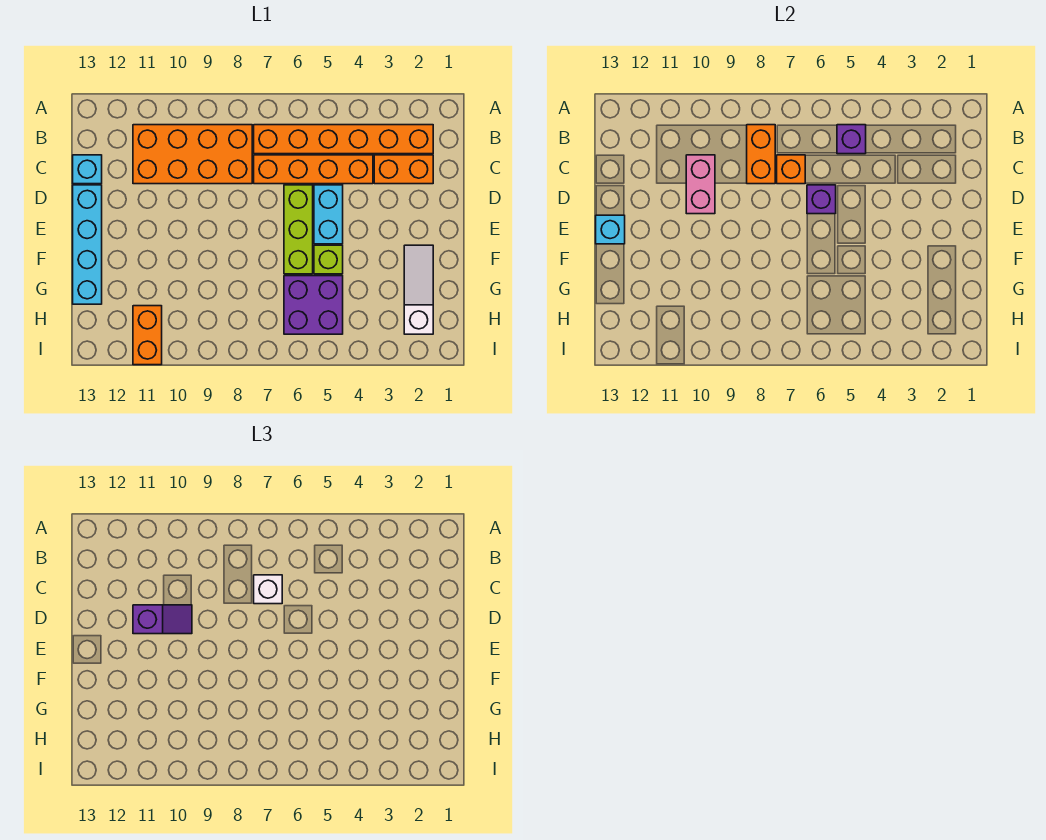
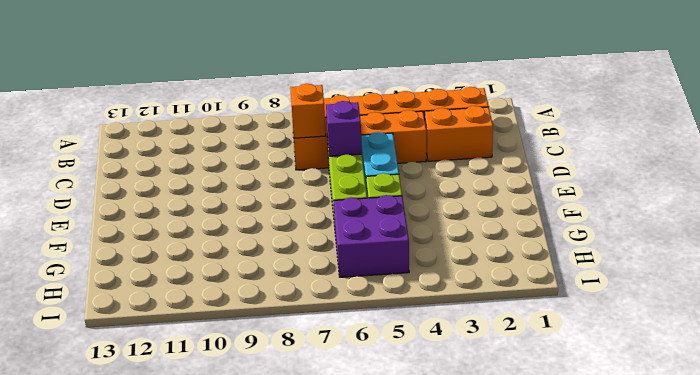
none -> orange brick B8:C11 level 1
none -> cyan brick C13 level 1
none -> cyan brick D13:G13 level 1

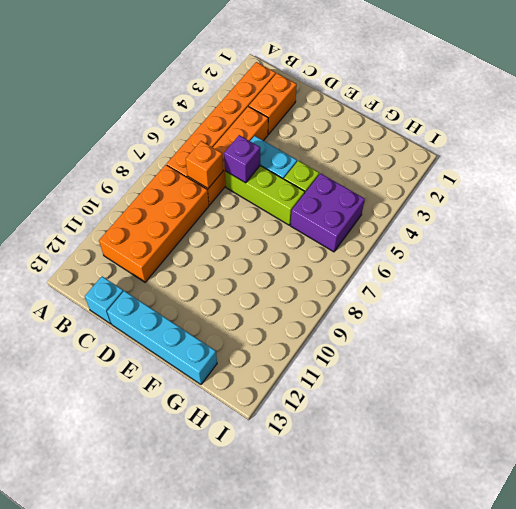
none -> white slope F2:H2 level 1 top H
none -> orange brick H11:I11 level 1
none -> purple brick B5 level 2

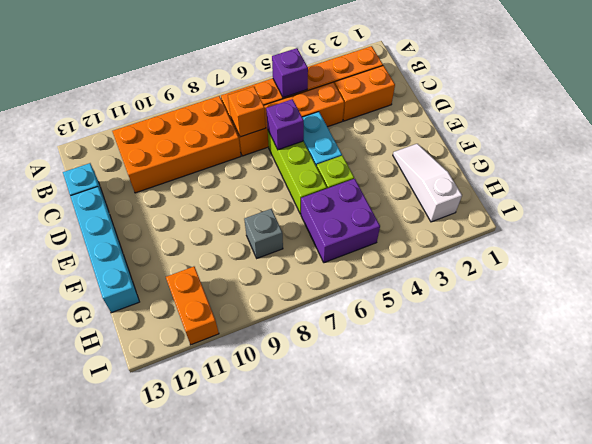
grey brick G8 level 1 -> none
none -> orange brick B8:C8 level 2
none -> pink brick C10:D10 level 2
none -> cyan brick E13 level 2

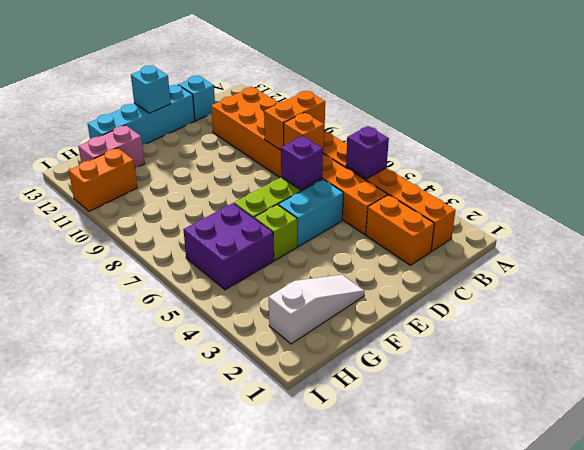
pink brick G12:H12 level 1 -> pink brick C10:D10 level 2
none -> white brick C7 level 3
none -> purple slope D10:D11 level 3 top 11

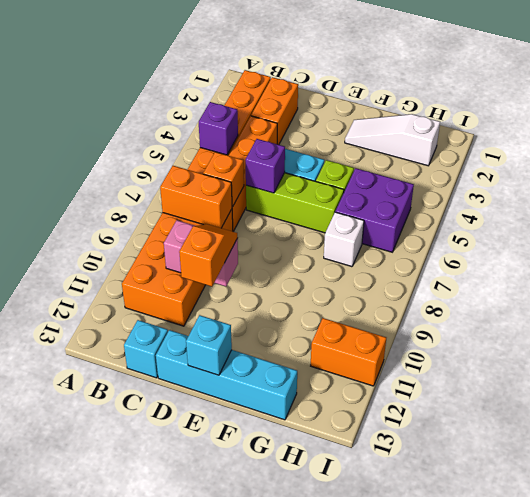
orange slope D10:D11 level 3 top 11 -> purple slope D10:D11 level 3 top 11
white brick G7 level 1 -> white brick C7 level 3

